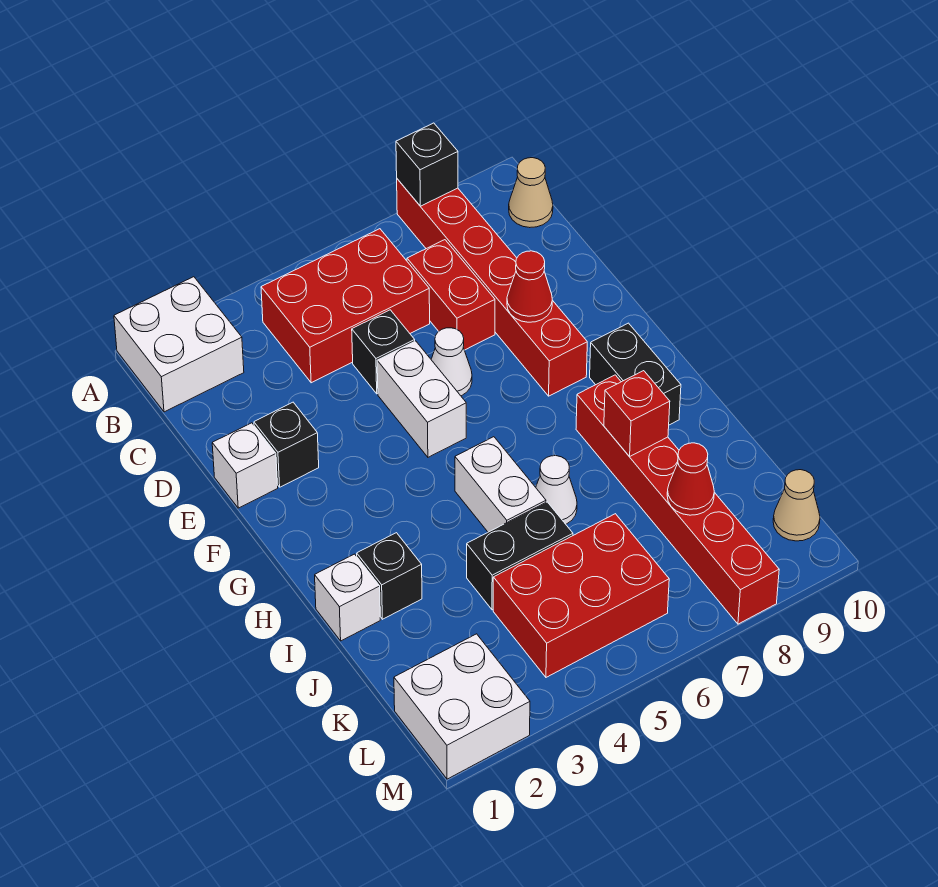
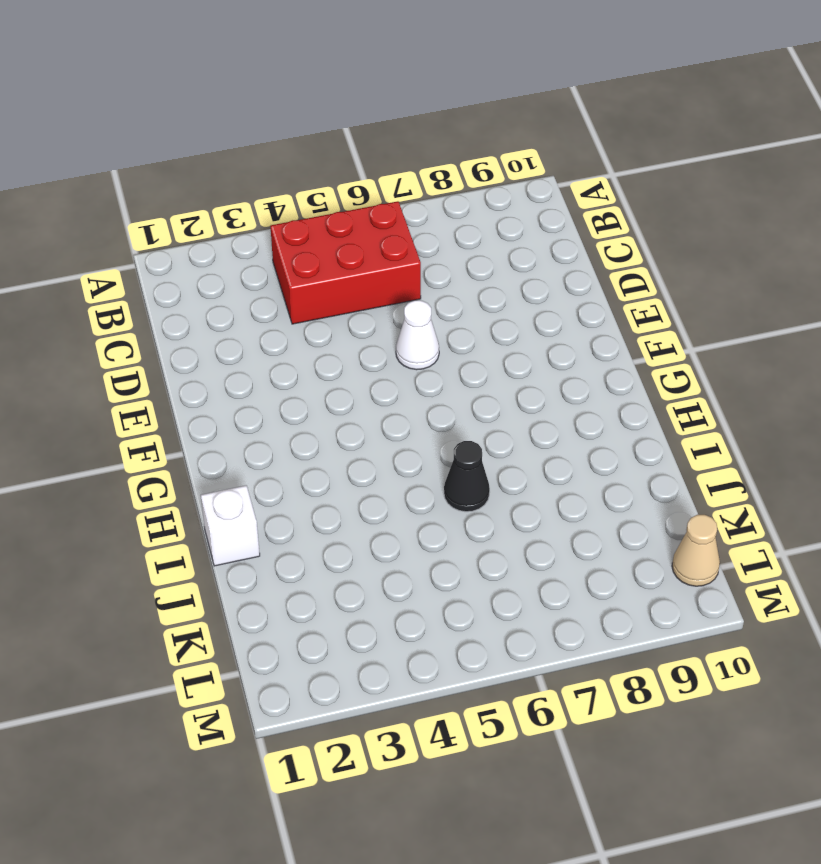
black cone I6 level 1 -> white cone I6 level 1
none -> white brick A1:B2 level 1
none -> red brick A8:F8 level 1
none -> tan cone B10 level 1

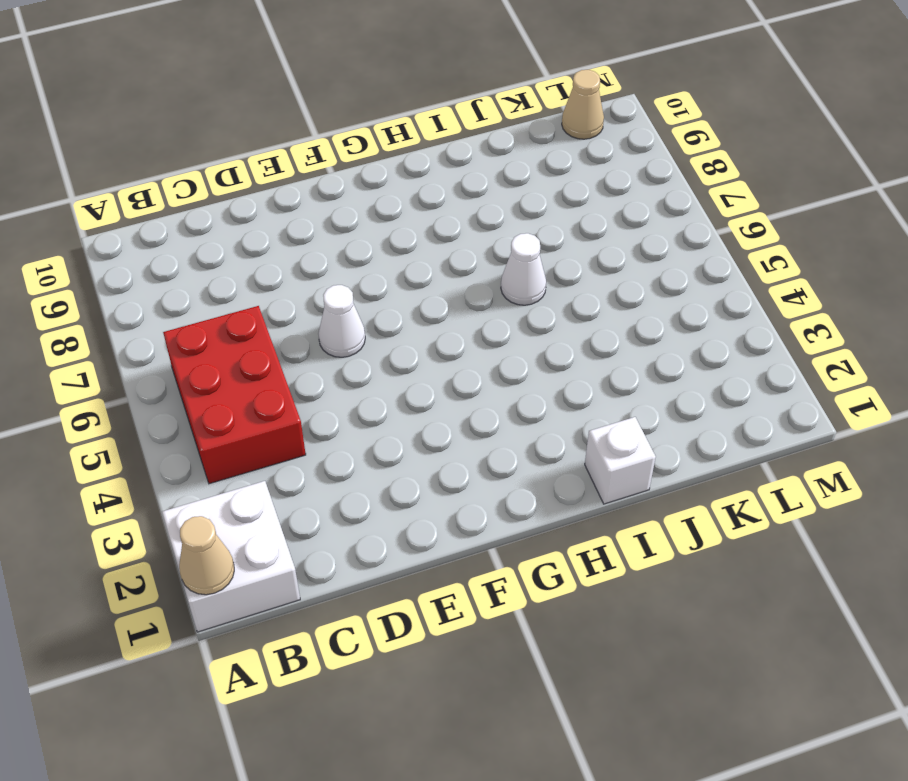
tan cone A1 level 2 -> tan cone B10 level 1
none -> red brick A8:F8 level 1
none -> red brick C7:D7 level 1
none -> black brick D5 level 1

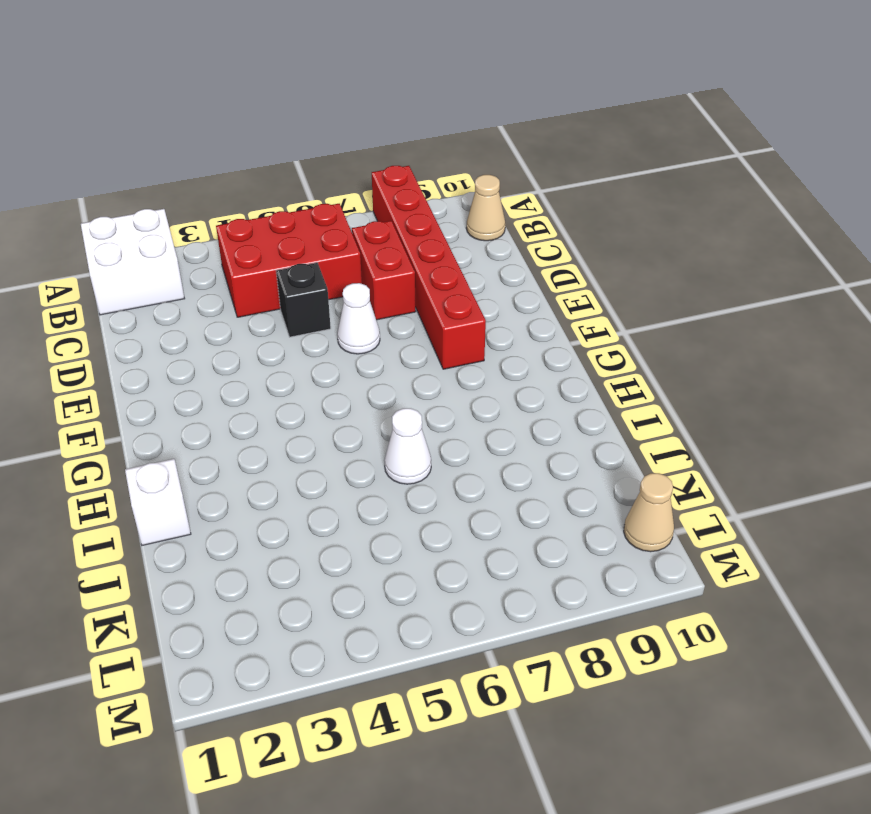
none -> white brick E1 level 1
none -> black brick E2 level 1
none -> white brick E5:F5 level 1

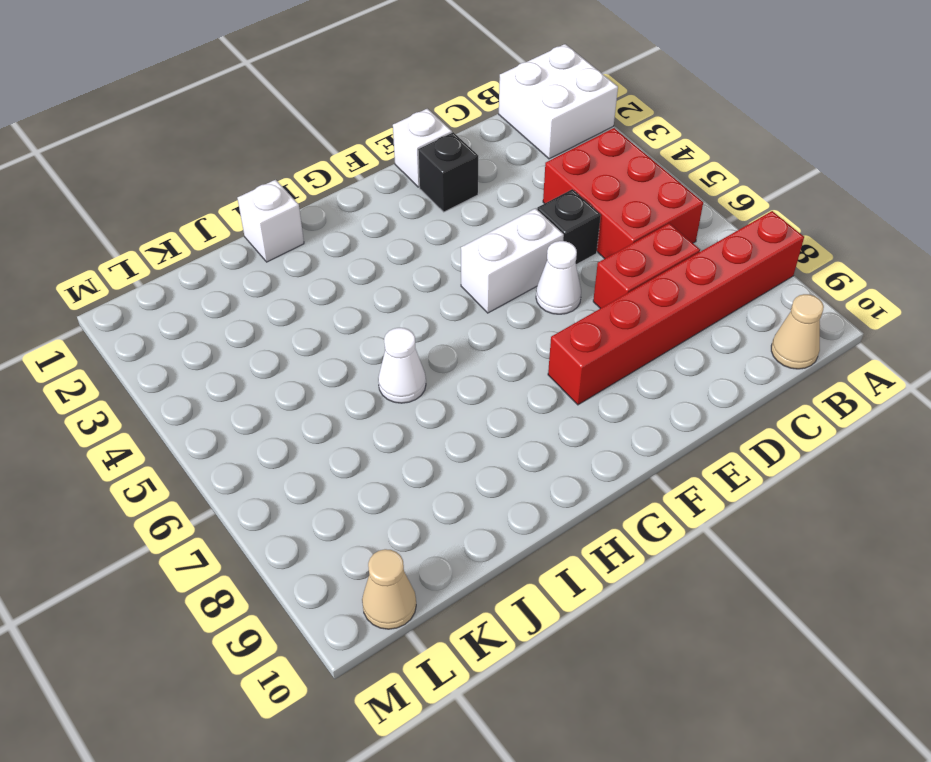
none -> black brick G9:H9 level 1
none -> white brick H5:I5 level 1
none -> red brick H8:M8 level 1

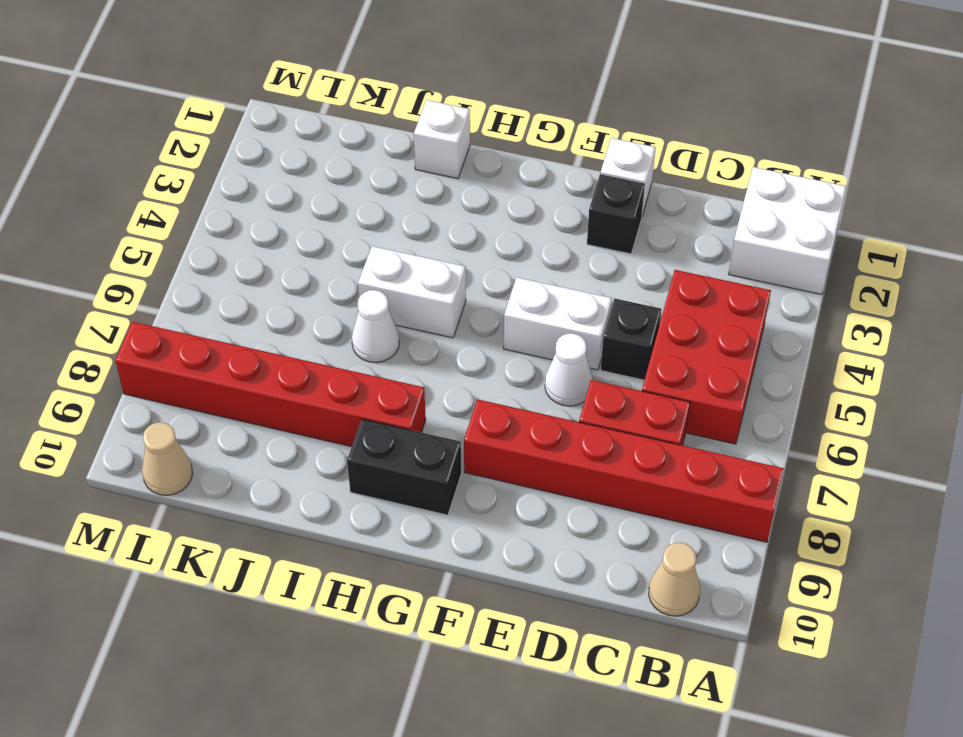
none -> black brick I2 level 1
none -> black brick J4:J5 level 1
none -> red brick K4:L6 level 1

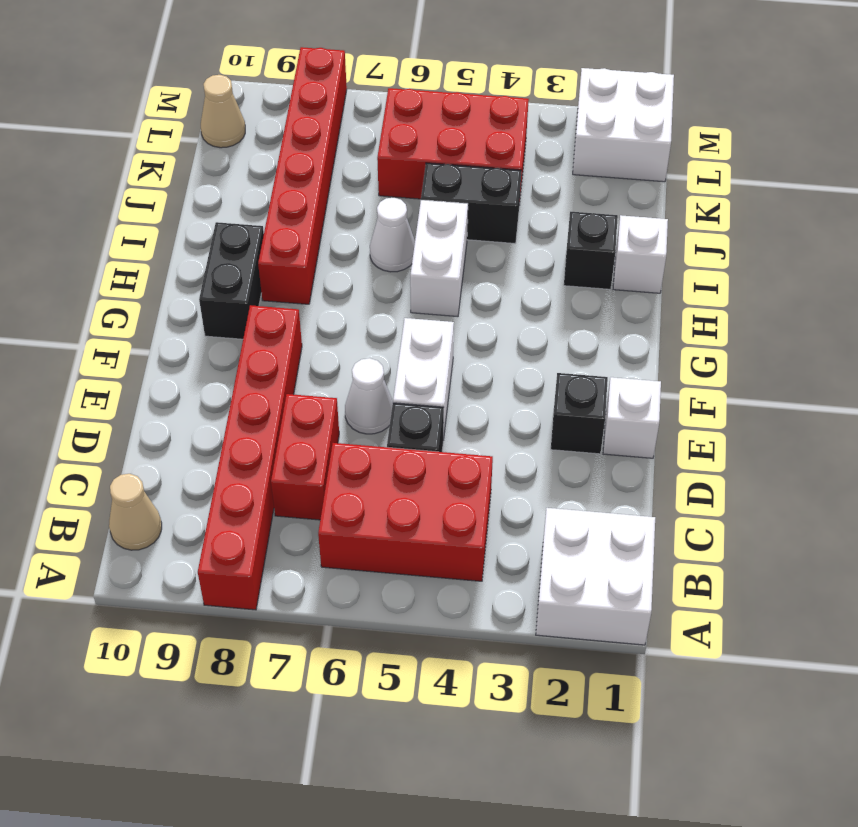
none -> black brick A8 level 2
none -> red cone E8 level 2
none -> red brick I8 level 2

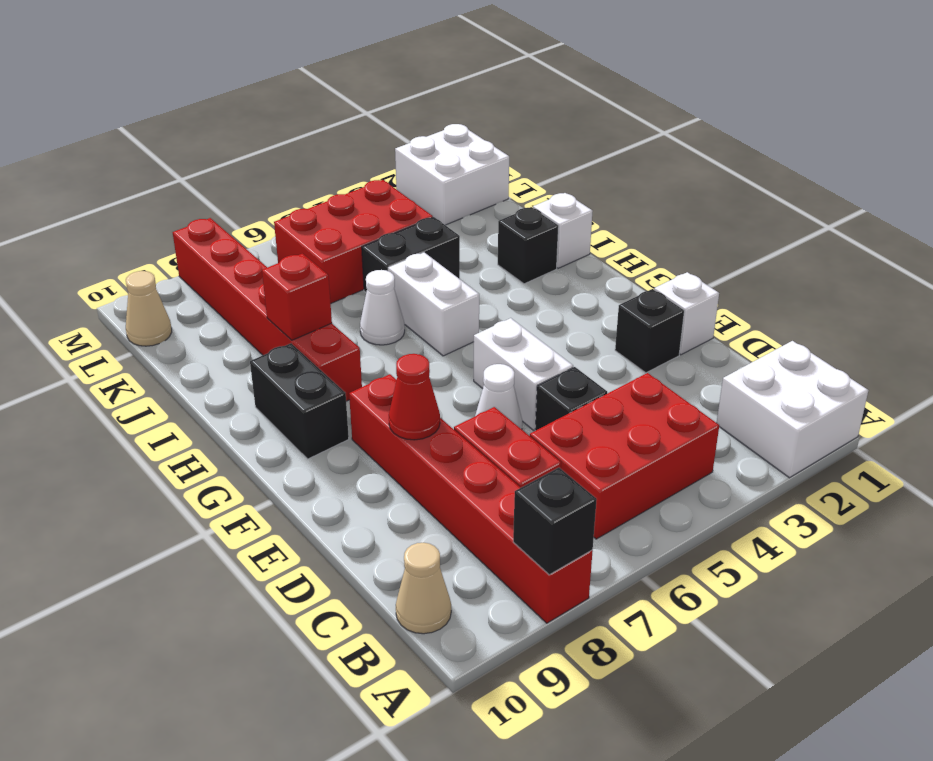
none -> red cone K8 level 2

